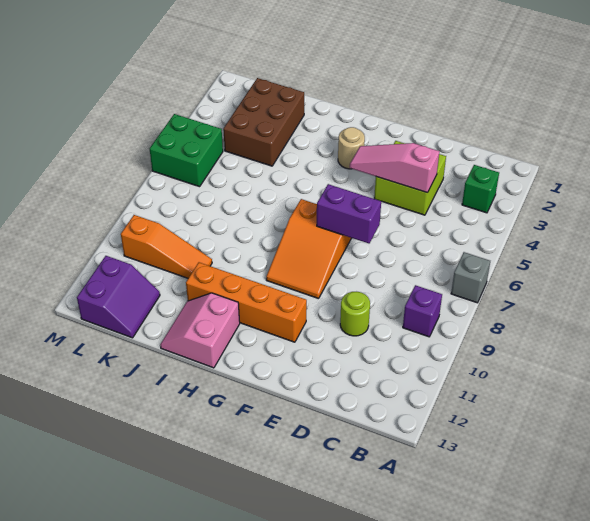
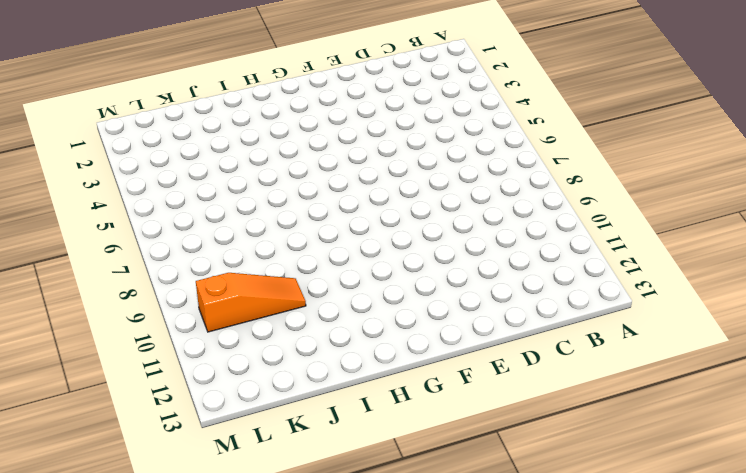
none -> grey brick A7 level 1
none -> green brick B3 level 1
none -> purple brick B9 level 1

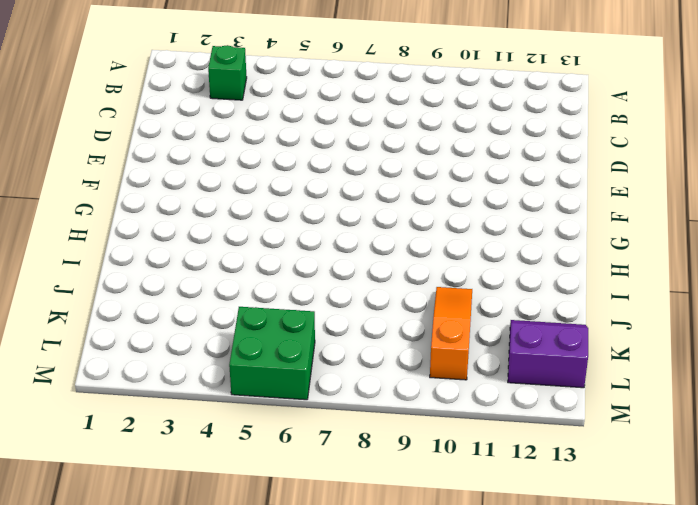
none -> grey brick A7 level 1
none -> purple brick B9 level 1
none -> lime brick D3:E4 level 1

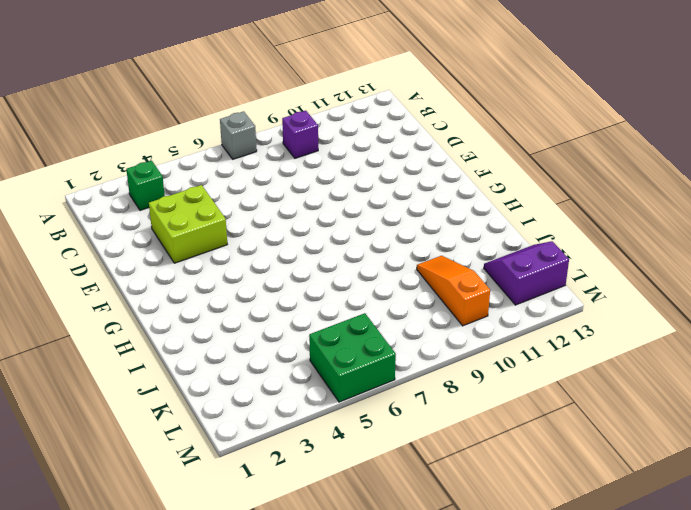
none -> lime round brick D10 level 1
none -> orange slope F7:G9 level 1 top 7
none -> orange brick F11:I11 level 1

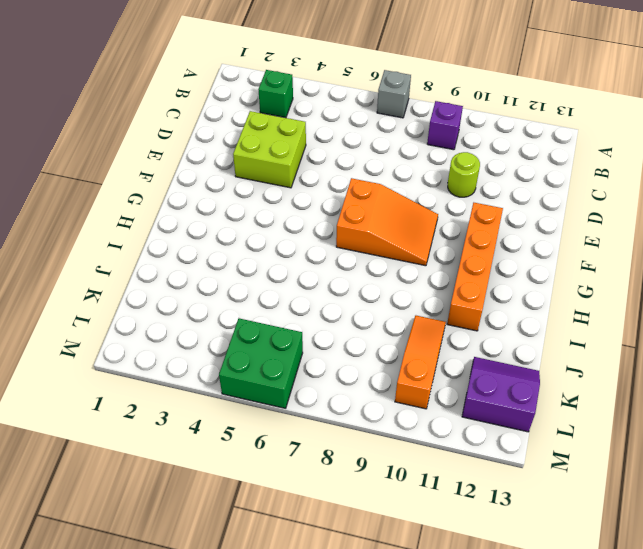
none -> tan round brick G3 level 1
none -> pink slope H12:I13 level 1 top H
none -> brown brick J2:K4 level 1

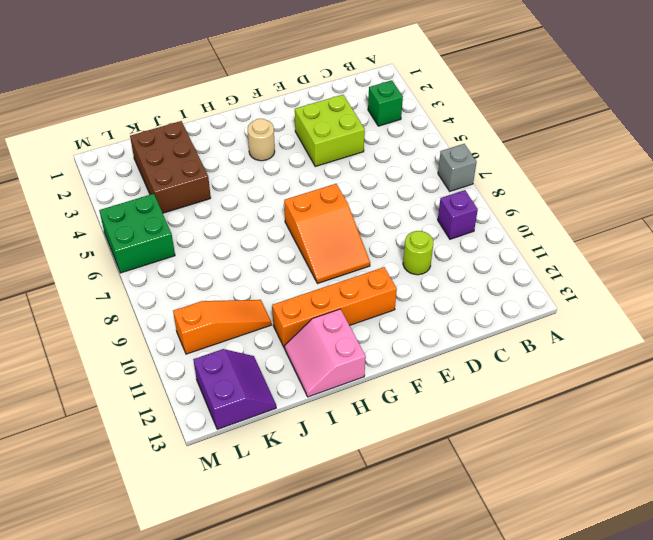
none -> pink slope D4:F4 level 2 top D
none -> purple brick E7:F7 level 2

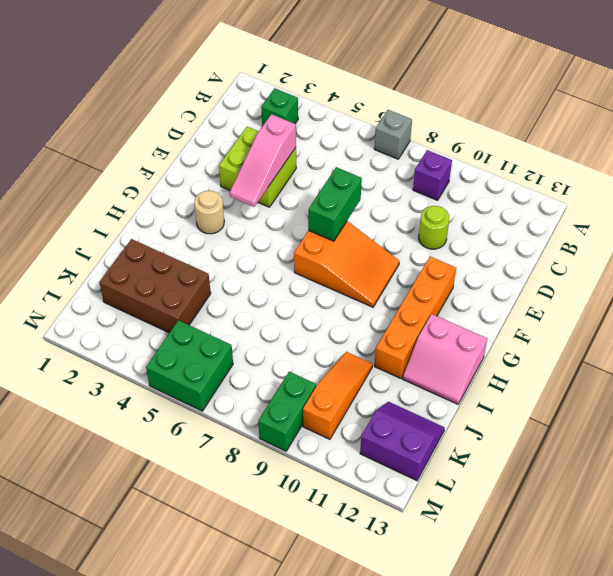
green brick E7:F7 level 2 -> purple brick E7:F7 level 2
green brick L9:M9 level 1 -> none

